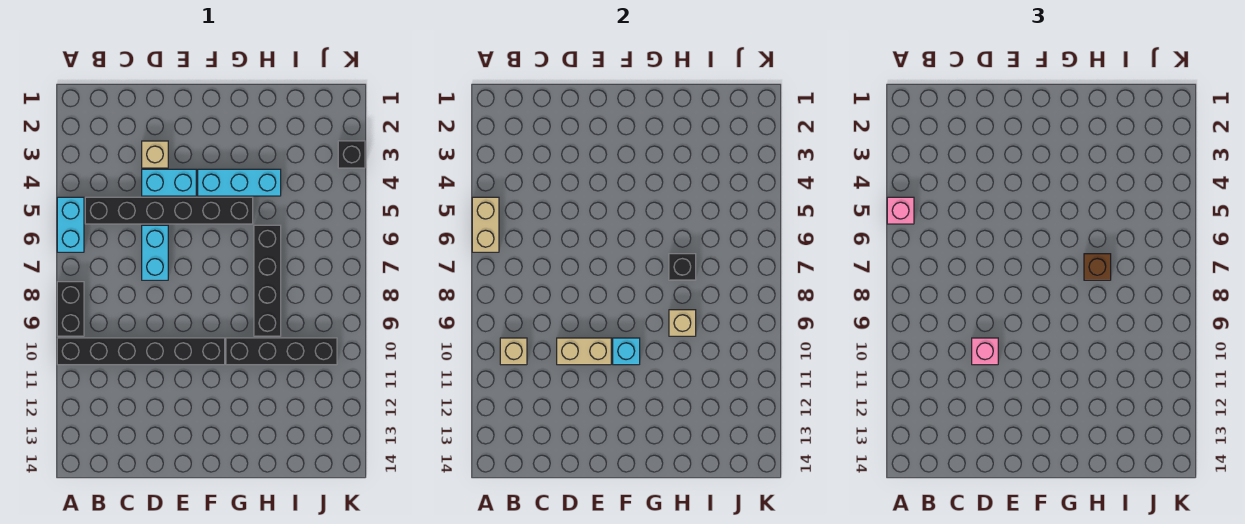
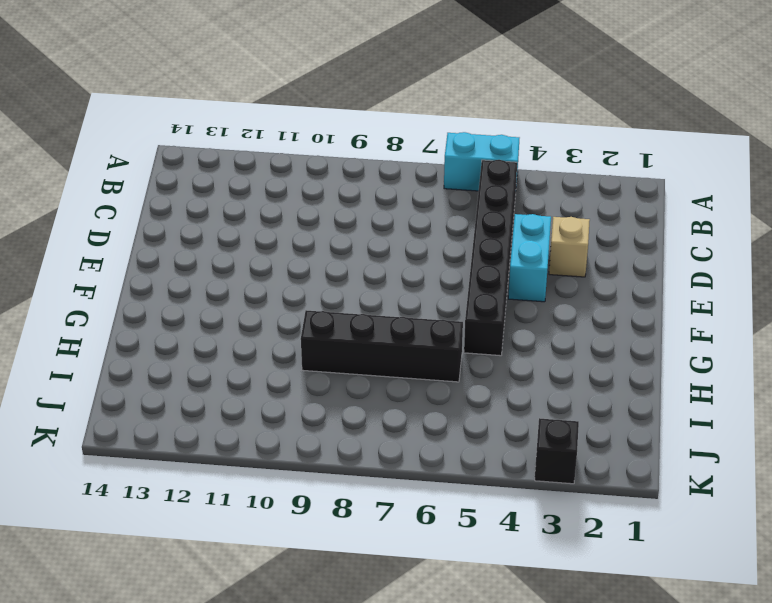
none -> black brick A8:A9 level 1
none -> black brick A10:F10 level 1
none -> cyan brick D6:D7 level 1

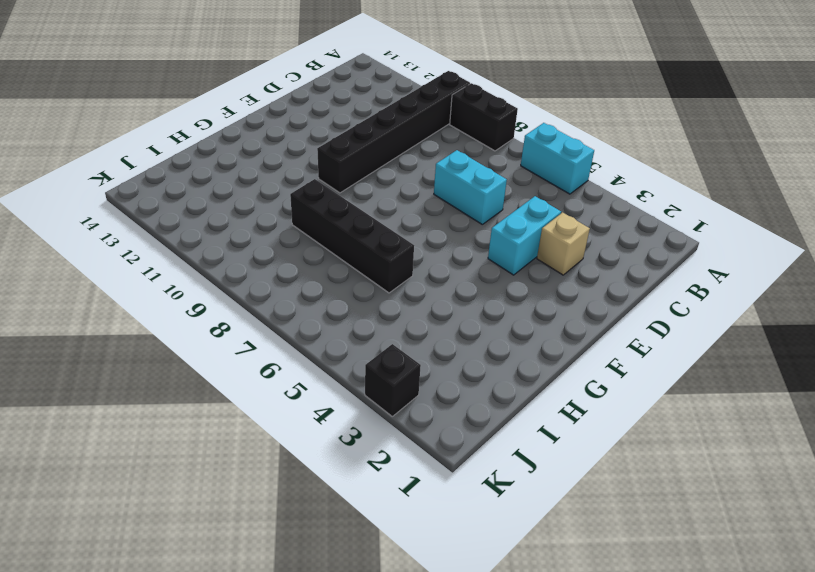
none -> black brick B5:G5 level 1
none -> cyan brick F4:H4 level 1
none -> black brick G10:J10 level 1

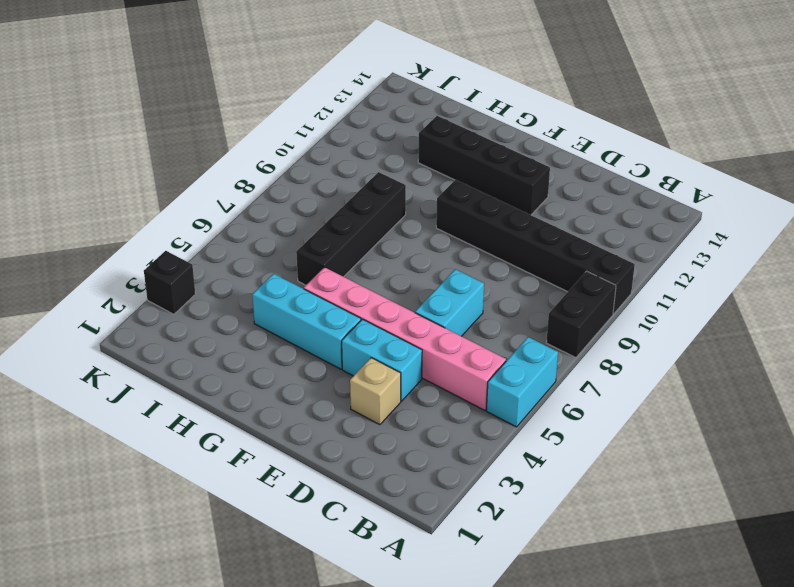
pink brick B5:G5 level 1 -> black brick B5:G5 level 1
black brick E12:H12 level 1 -> black brick G10:J10 level 1
none -> tan brick A5:A6 level 2
none -> tan brick B10 level 2
none -> tan brick D10:E10 level 2

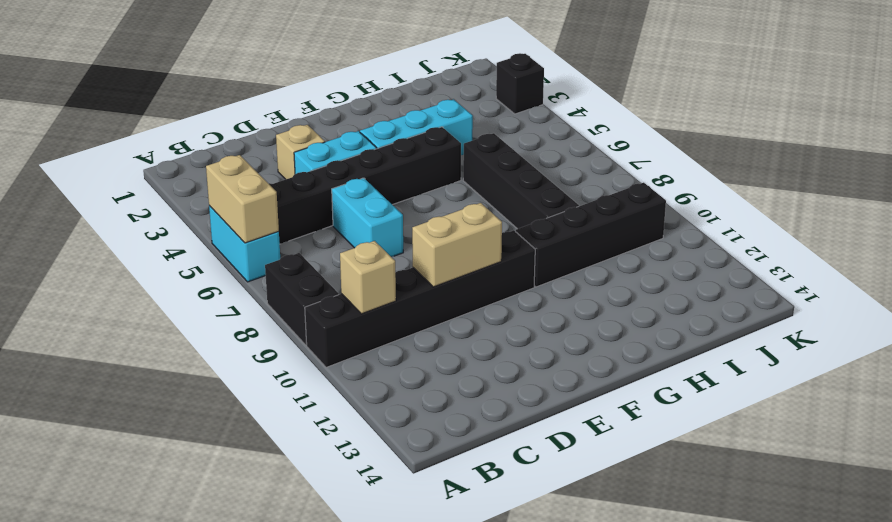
none -> cyan brick F10 level 2
none -> black brick H7 level 2
none -> tan brick H9 level 2

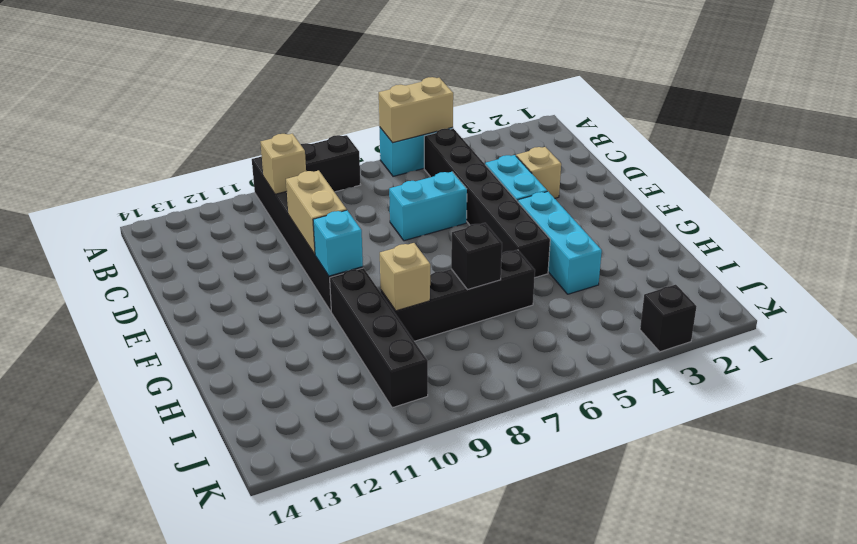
none -> pink brick A5 level 3
none -> pink brick D10 level 3
none -> brown brick H7 level 3

